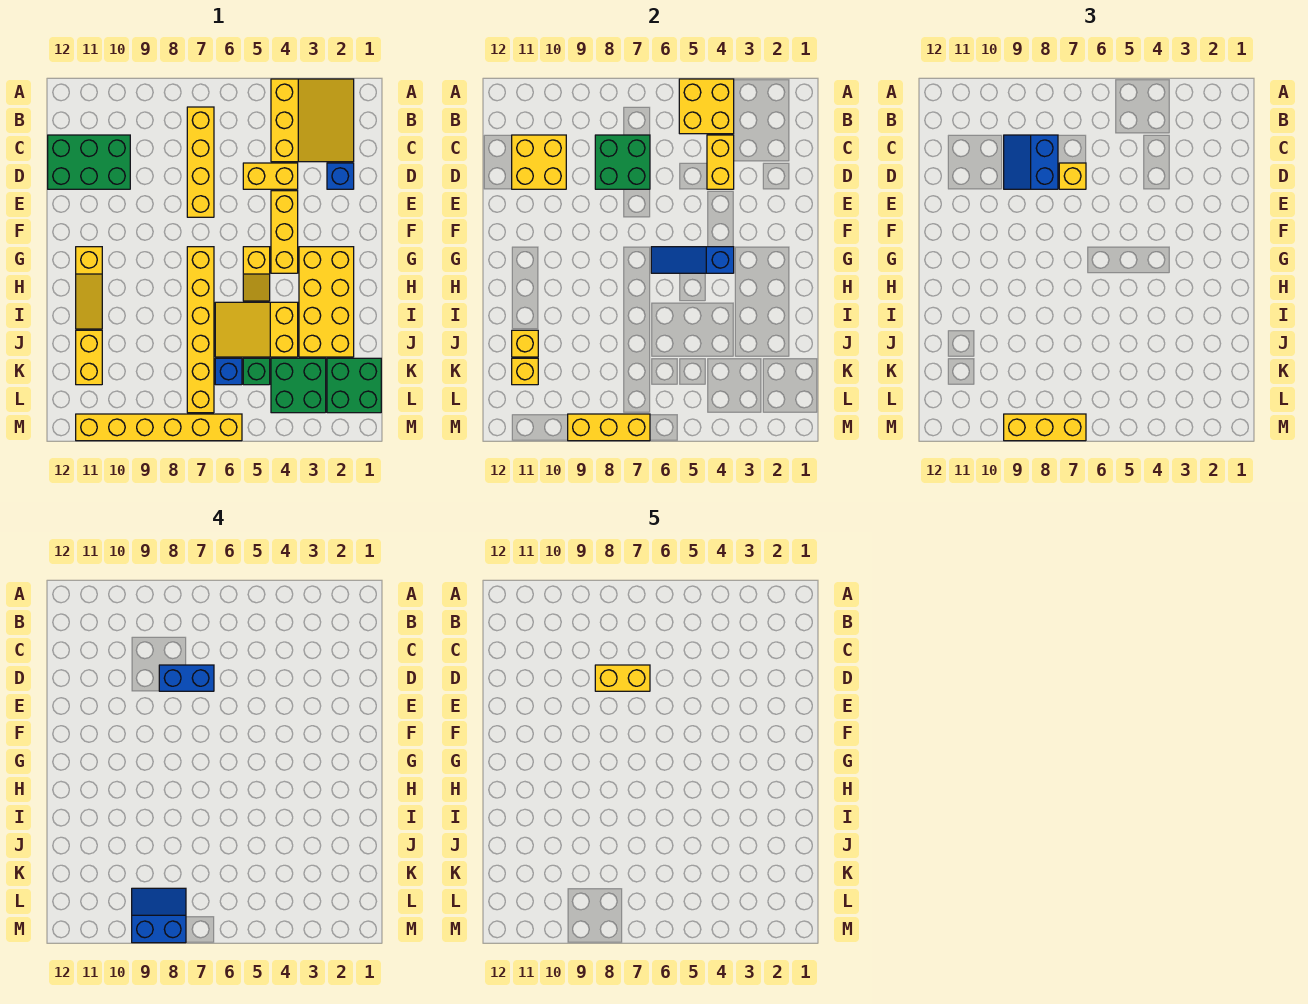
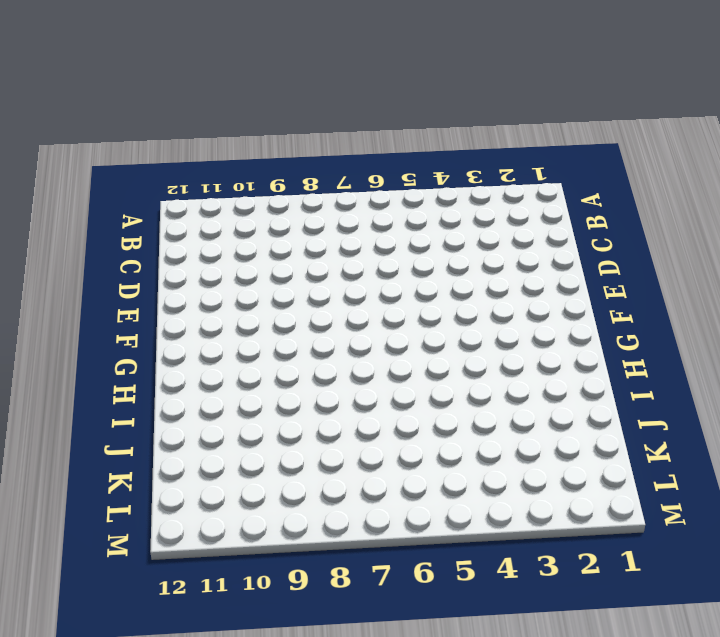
none -> yellow slope A2:C4 level 1 top 4
none -> yellow brick B7:E7 level 1
none -> green brick C10:D12 level 1
none -> blue brick D2 level 1

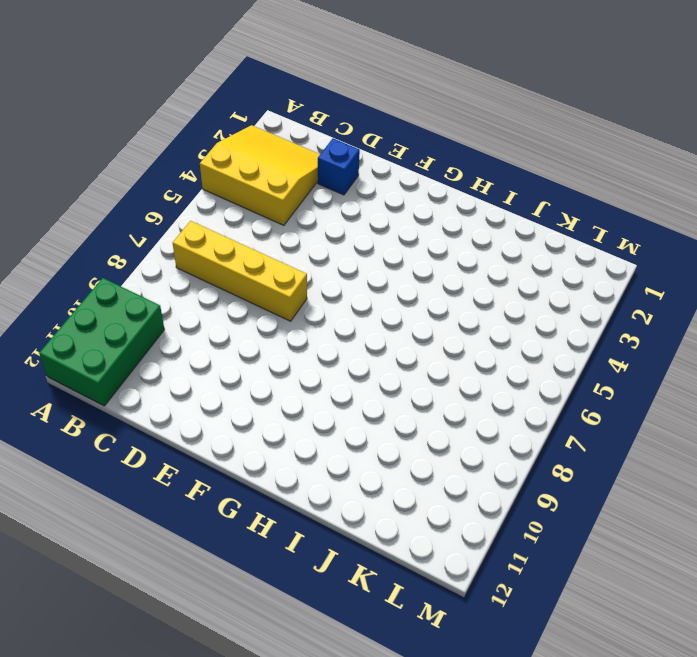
green brick A10:B12 level 1 -> green brick C10:D12 level 1
none -> yellow brick D4:D5 level 1
none -> yellow brick E4:G4 level 1
none -> yellow brick G2:J3 level 1
none -> yellow slope G5:H5 level 1 top G

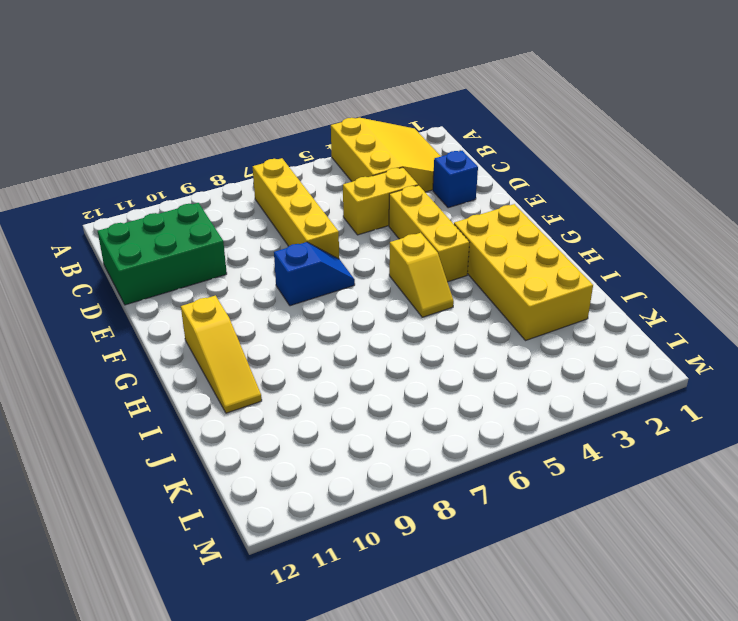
blue slope F7:F8 level 1 top 8 -> none
none -> yellow brick G7:L7 level 1
none -> yellow slope I4:J6 level 1 top 4
none -> yellow brick J11:K11 level 1
none -> green brick K1:L2 level 1

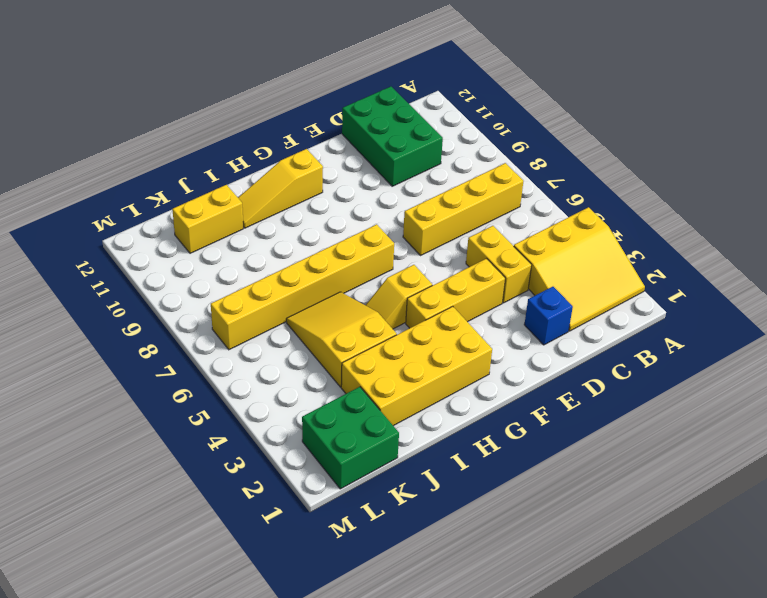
none -> green brick K3:L4 level 1
none -> green brick K5 level 1
none -> blue brick K6 level 1
none -> yellow brick M6:M11 level 1

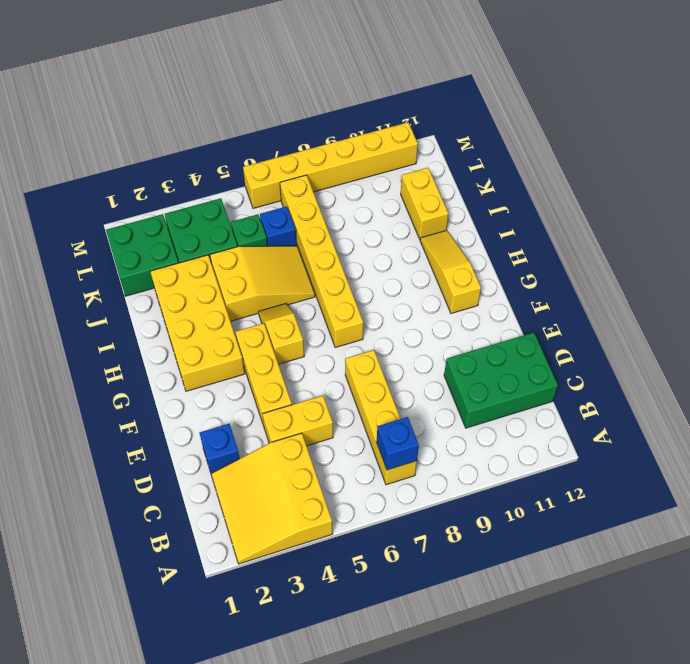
blue brick B7 level 2 -> none
none -> yellow brick A4:B5 level 2
none -> yellow brick C4:D4 level 2
none -> green brick C7:D8 level 2
none -> yellow brick C10:D11 level 2

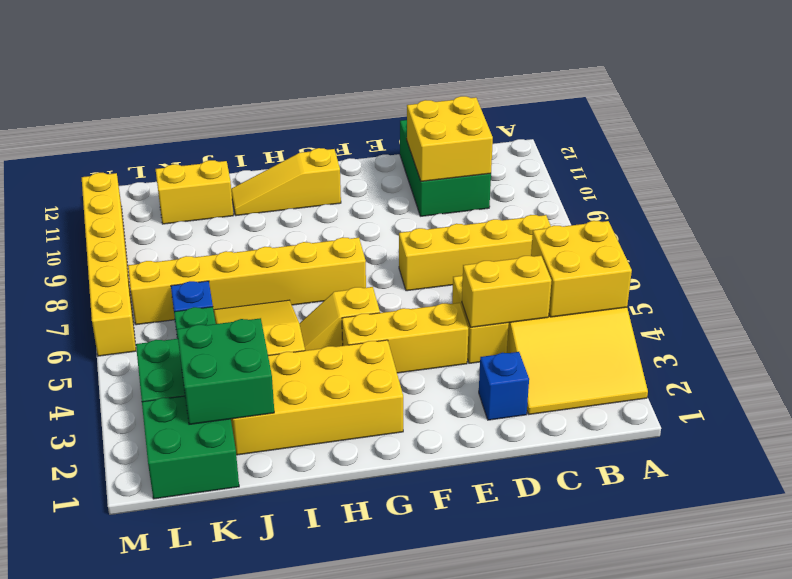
green brick J2:K3 level 2 -> green brick C7:D8 level 2
none -> blue slope G4:G6 level 2 top 4
none -> yellow brick J11 level 2
none -> yellow brick K11 level 2
none -> yellow brick M7:M9 level 2

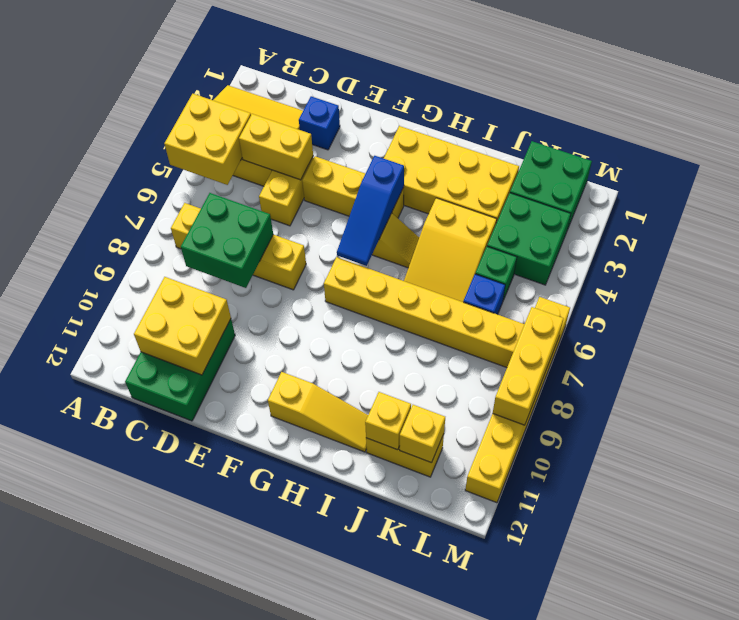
none -> blue slope C8:D9 level 3 top 8
none -> yellow brick D7 level 3
none -> yellow brick M7:M9 level 3
none -> blue brick D7:D8 level 4

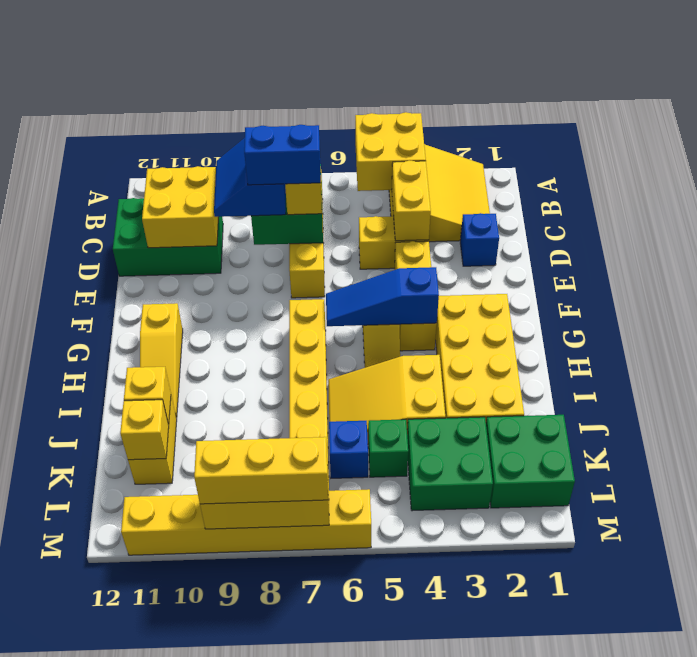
none -> blue slope L8:M9 level 4 top M
none -> yellow brick D7:D8 level 5

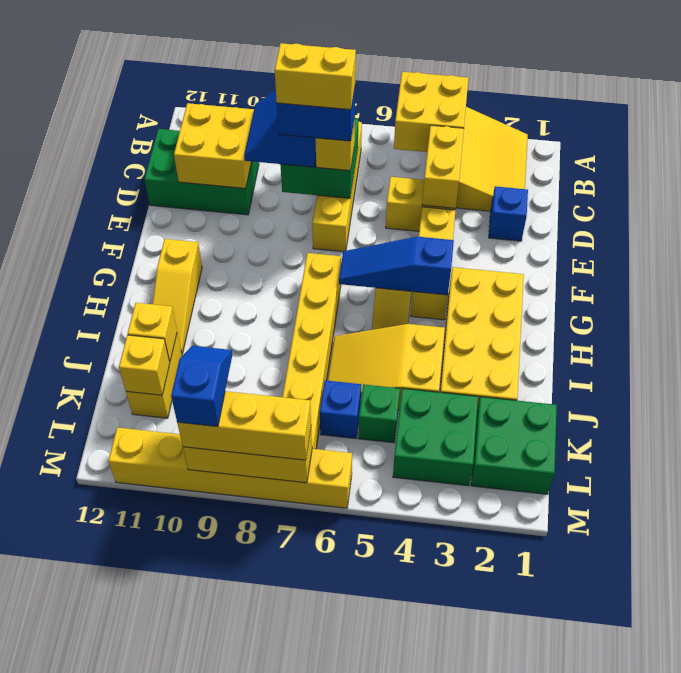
blue slope L9:M9 level 4 top M -> blue slope L8:M9 level 4 top M

